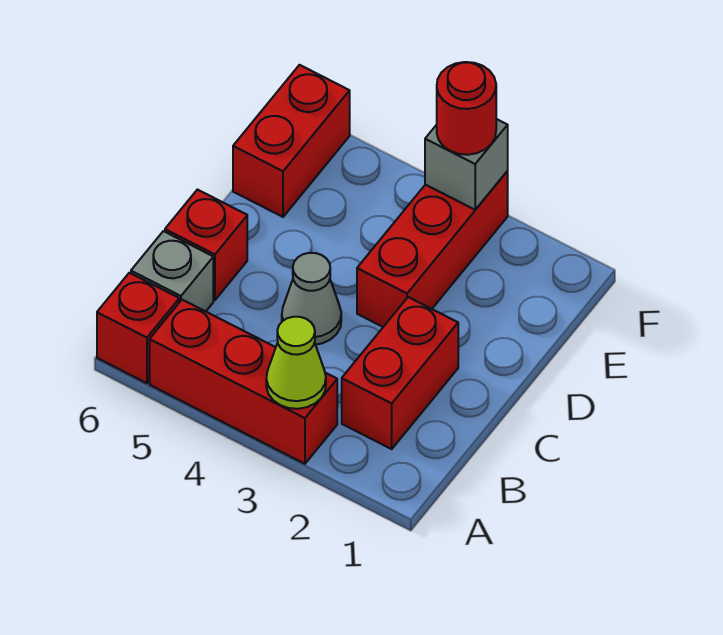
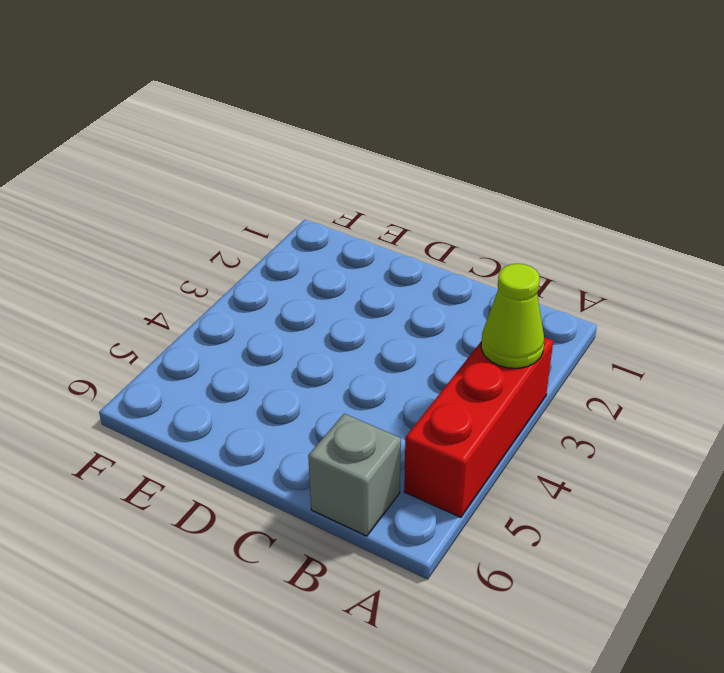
none -> red brick A6 level 1
none -> red brick B2:C2 level 1

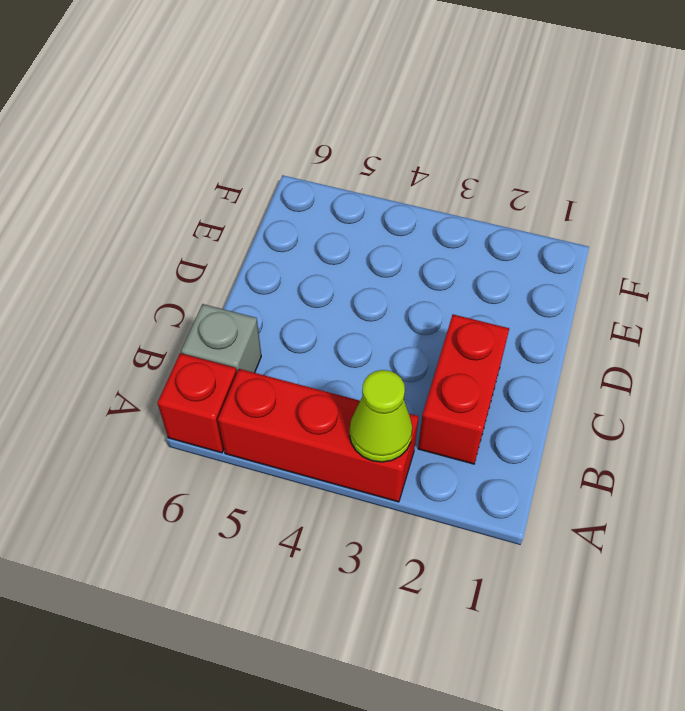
none -> grey cone C4 level 1
none -> red brick C6 level 1

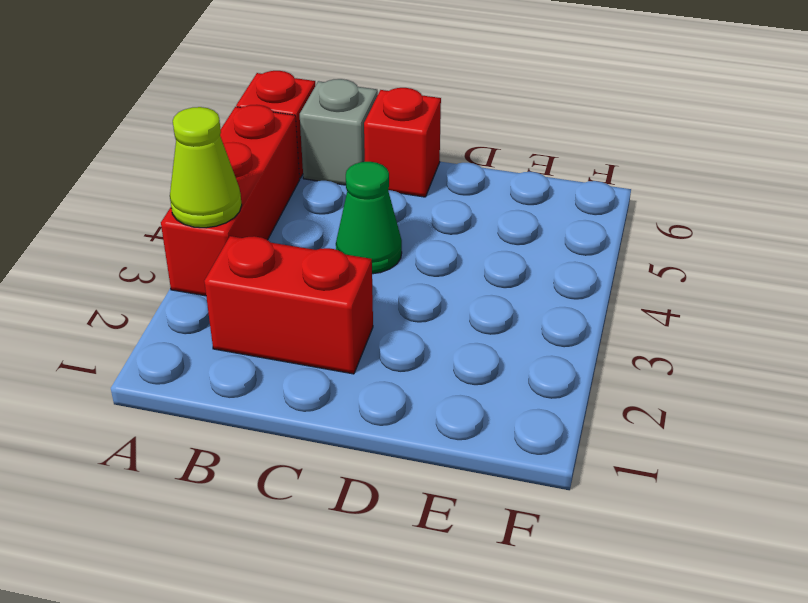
green cone C4 level 1 -> grey cone C4 level 1
none -> red brick D3:F3 level 1
none -> red brick E6:F6 level 1

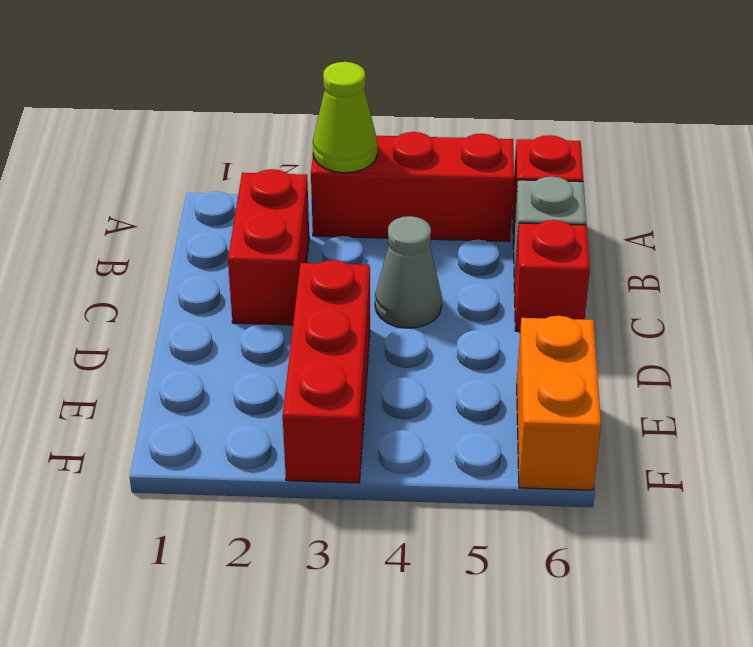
orange brick E6:F6 level 1 -> red brick E6:F6 level 1
none -> grey brick F3 level 2
none -> red round brick F3 level 3

